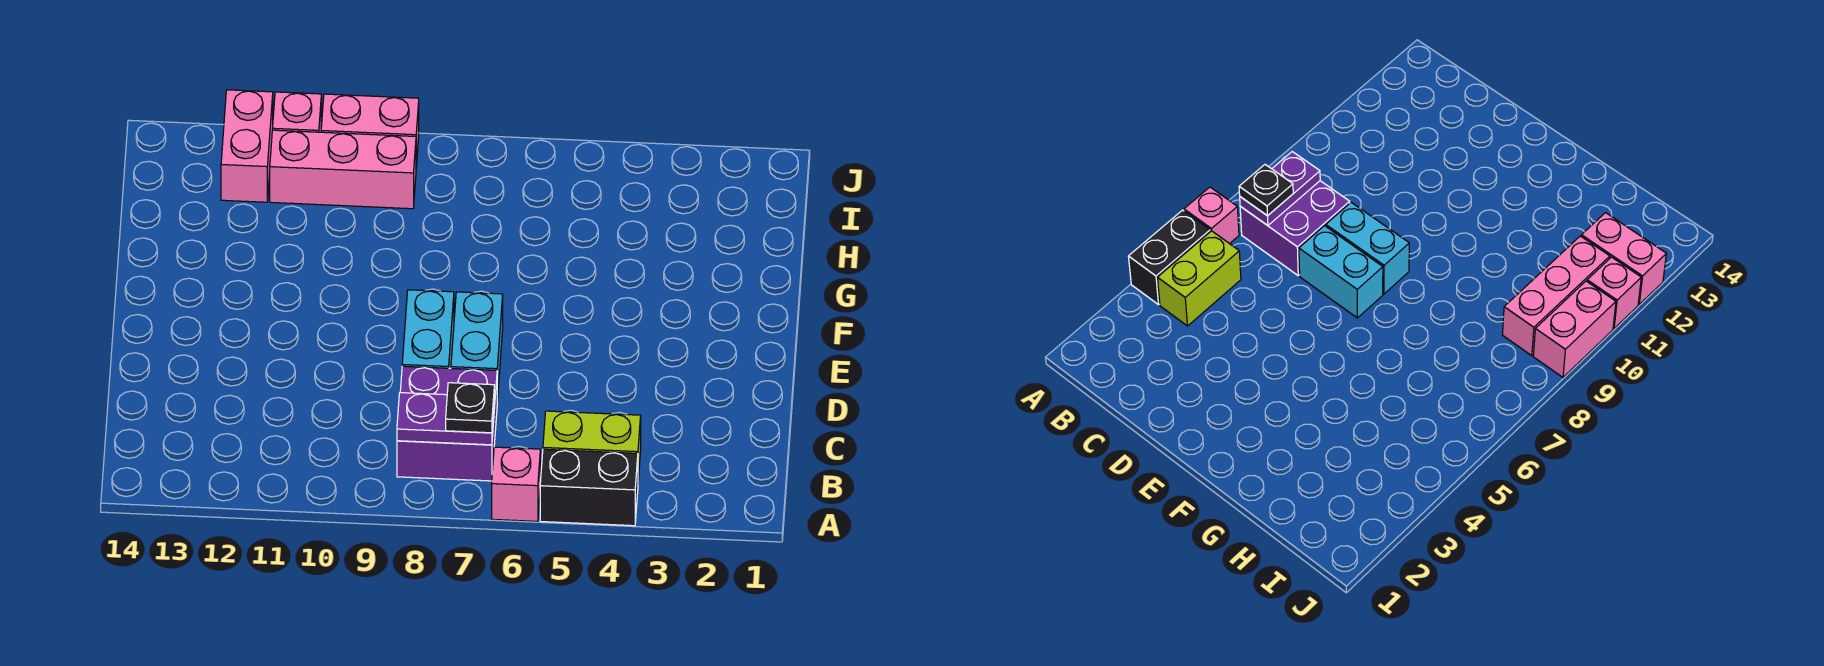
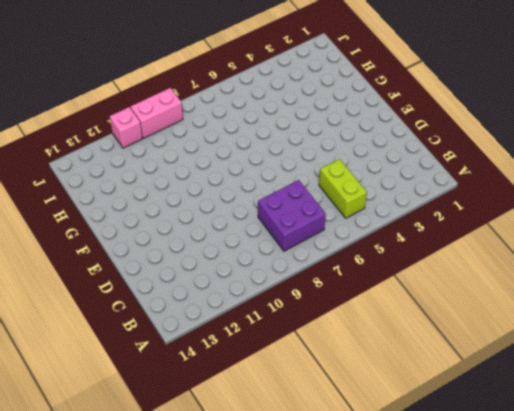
lime brick B5:C5 level 1 -> lime brick B4:B5 level 1
none -> black brick A4:A5 level 1
none -> pink brick A6 level 1
none -> cyan brick D7:E7 level 1

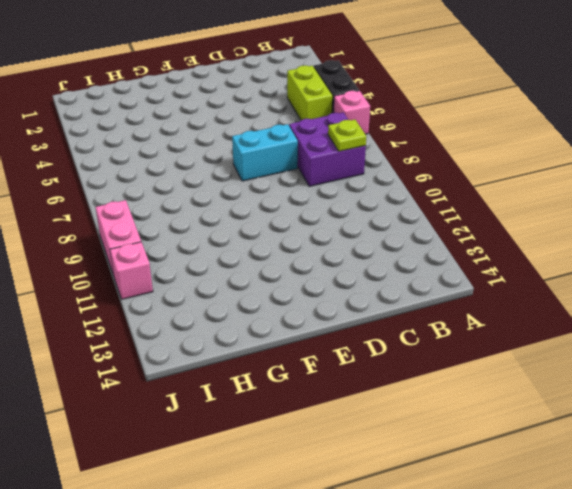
lime plate B8 level 2 -> purple plate B7:B8 level 2
none -> cyan brick D8:E8 level 1
none -> pink brick I9:I11 level 1
none -> pink brick I12:J12 level 1

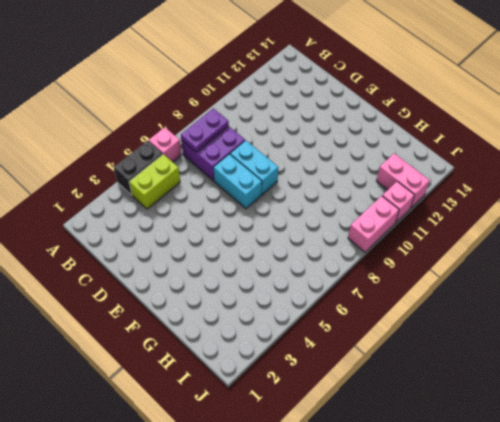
none -> pink brick I9:I11 level 1
none -> black plate B7 level 3

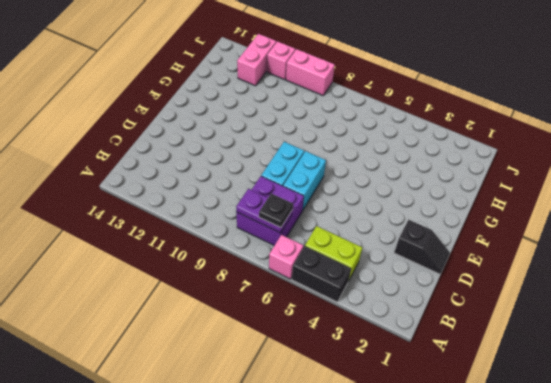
black slope D1:D2 level 1 top 2 -> none
none -> pink brick I9:I11 level 1

